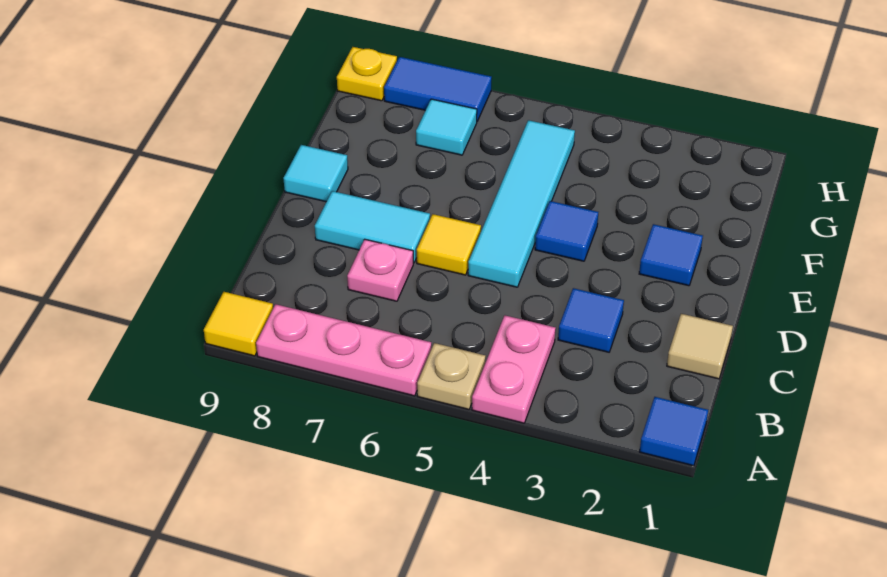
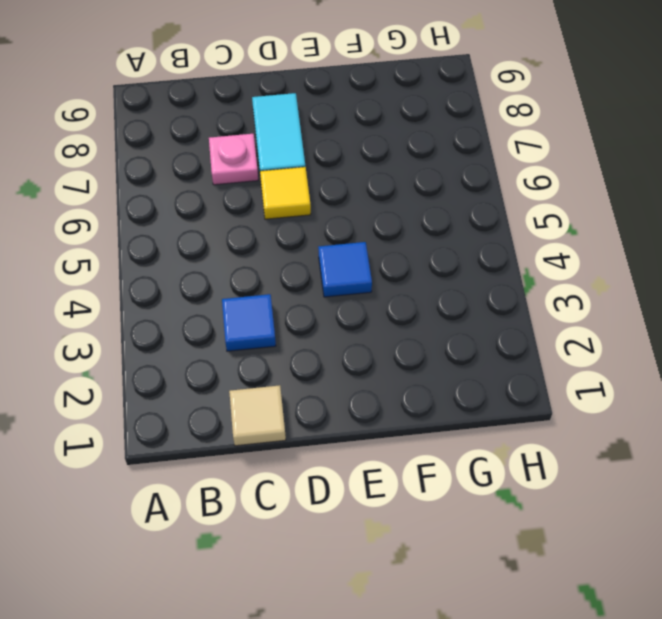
none -> blue tile A1 level 1
none -> pink plate A4:B4 level 1
none -> tan plate A5 level 1

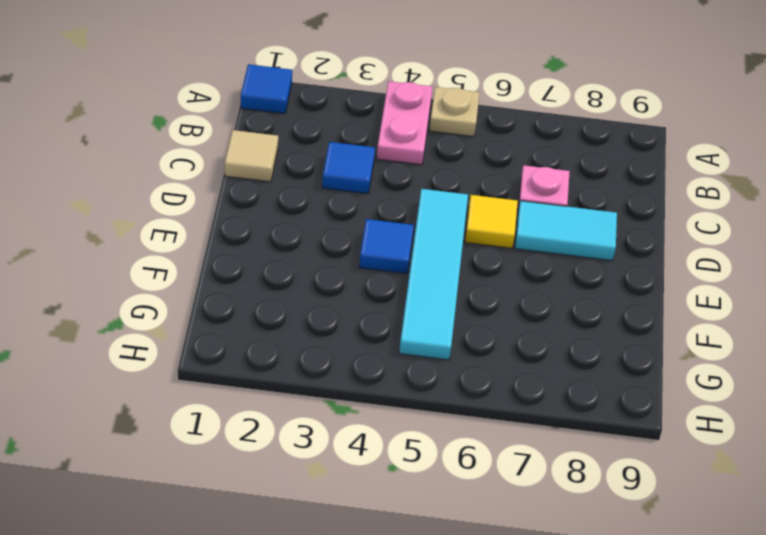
none -> pink plate A6:A8 level 1
none -> yellow tile A9 level 1
none -> blue tile E2 level 1

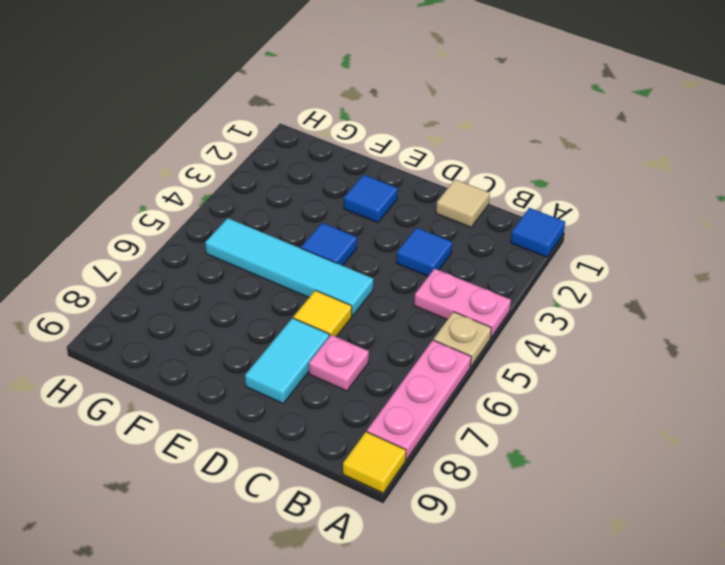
none -> cyan tile E9 level 1
none -> cyan tile G7 level 1
none -> blue tile H7:H8 level 1

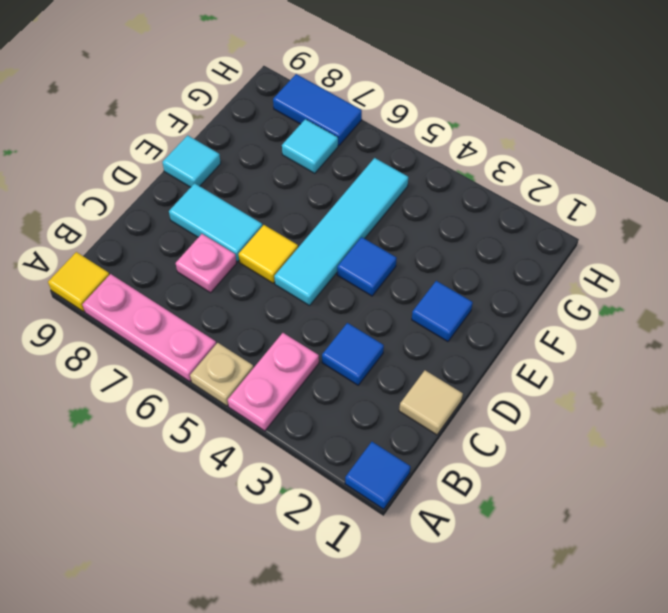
none -> yellow plate H9 level 1

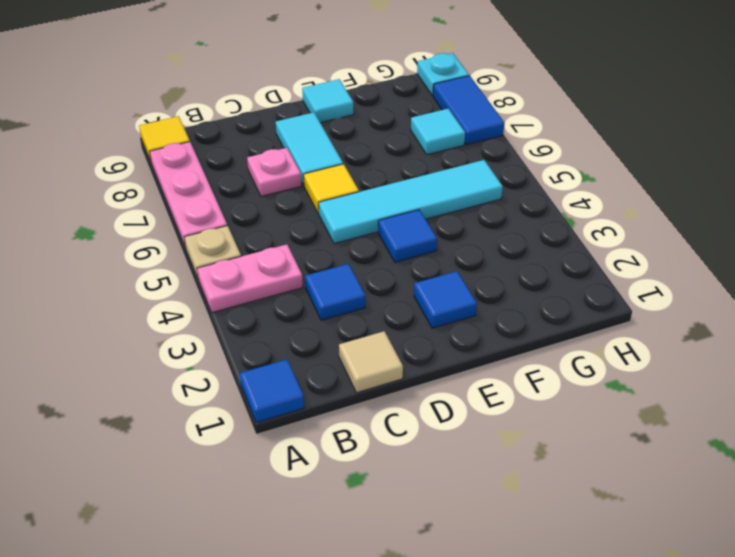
cyan plate H9 level 1 -> yellow plate H9 level 1

